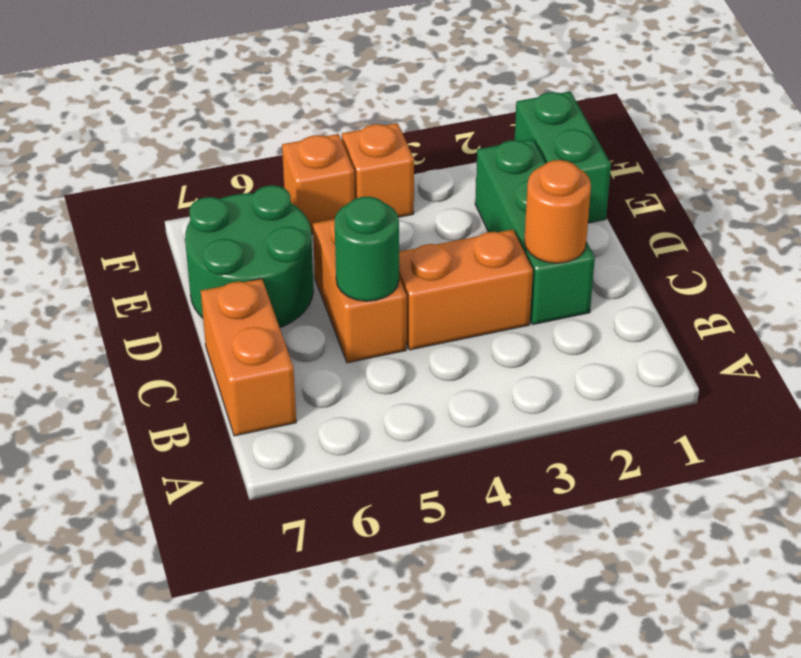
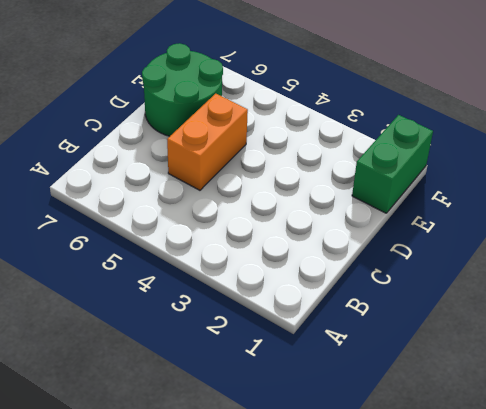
none -> orange brick B7:C7 level 1
none -> green brick C2:E2 level 1

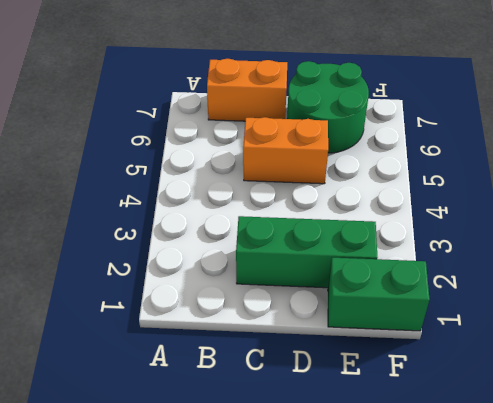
none -> orange brick C3:C4 level 1
none -> orange brick F4 level 1

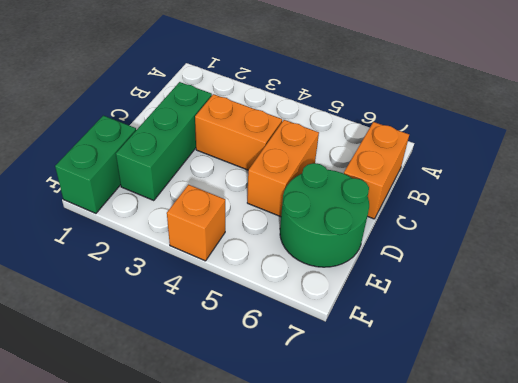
none -> orange brick F5 level 1
none -> orange round brick C2 level 2

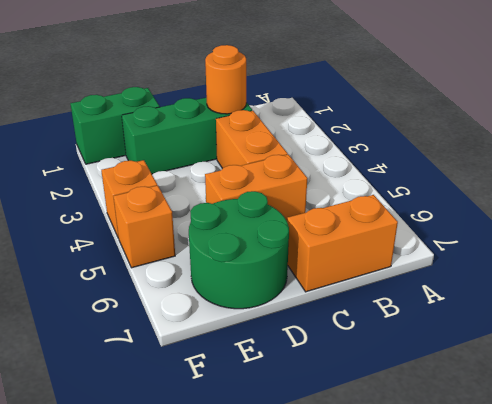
none -> green round brick C5 level 2

